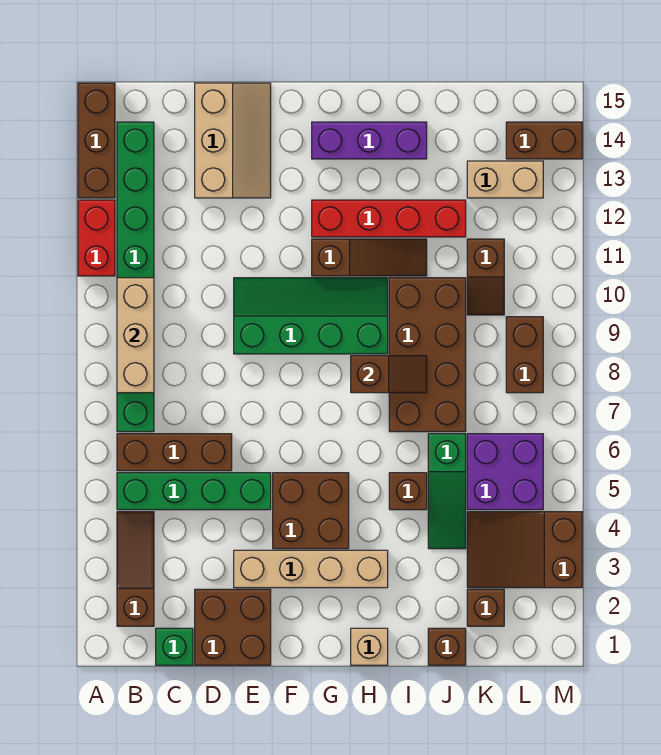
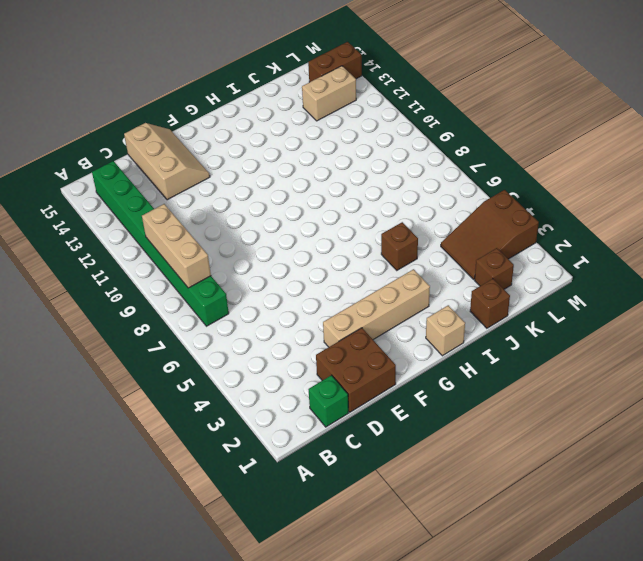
none -> red brick A11:A12 level 1
none -> brown brick A13:A15 level 1
none -> brown slope B2:B4 level 1 top 2

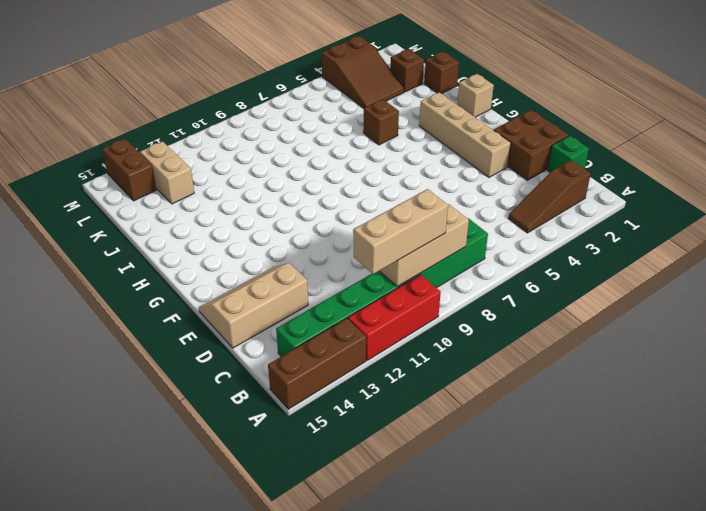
red brick A10:A12 level 1 -> red brick A11:A12 level 1
tan brick B9:B11 level 3 -> none
none -> green brick B5:E5 level 1
none -> brown brick B6:D6 level 1
none -> green slope E9:H10 level 1 top 9

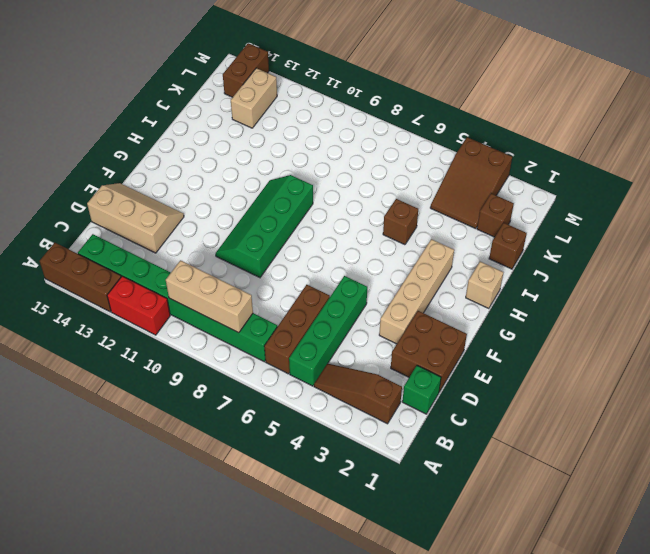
none -> brown brick F4:G5 level 1
none -> brown slope G11:I11 level 1 top G
none -> red brick G12:J12 level 1

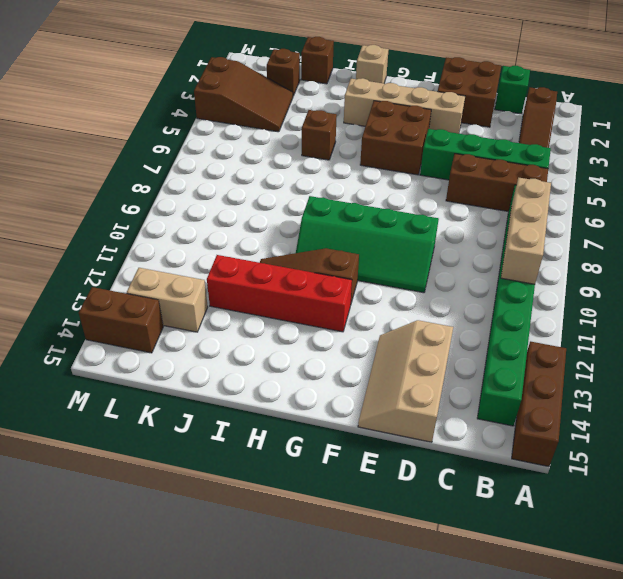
none -> red brick A11:A12 level 1
none -> purple brick G14:I14 level 1
none -> brown brick I7:J10 level 1

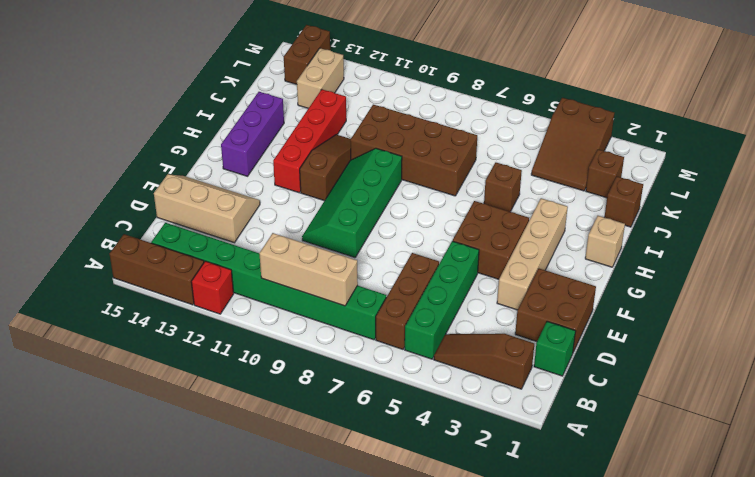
red brick A12 level 1 -> red brick A11:A12 level 1
none -> green slope J4:J6 level 1 top 6
none -> purple brick K5:L6 level 1
none -> brown slope K10:K11 level 1 top 11

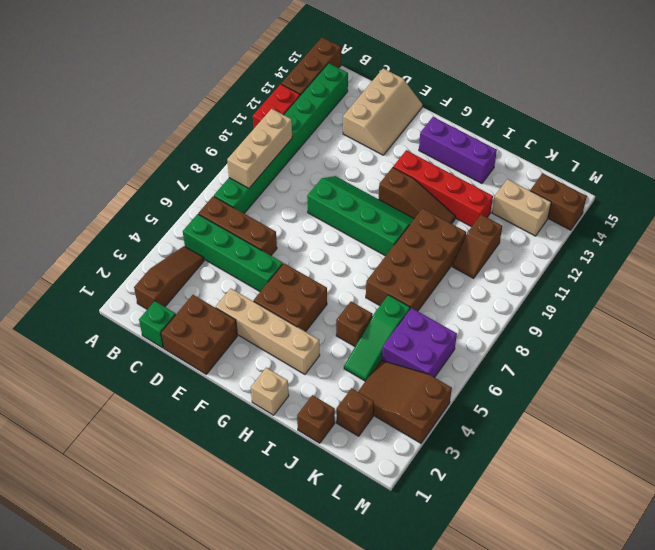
none -> brown brick L8:L9 level 1
none -> brown slope H8:I8 level 2 top H

